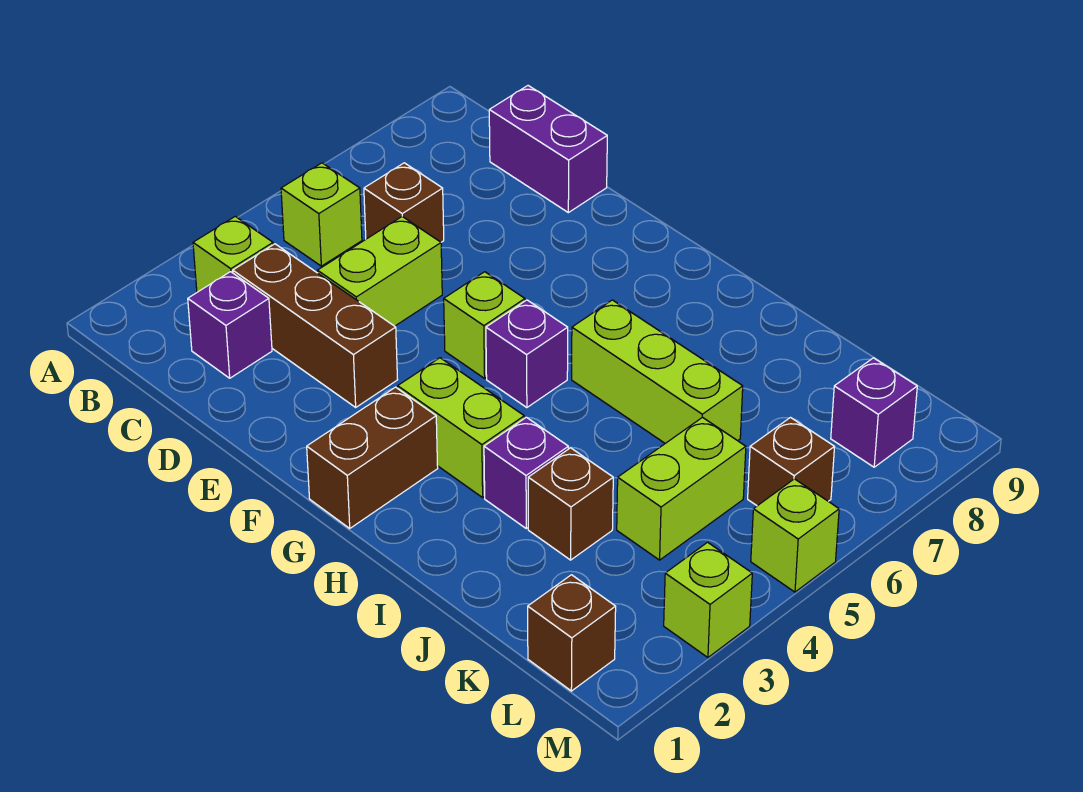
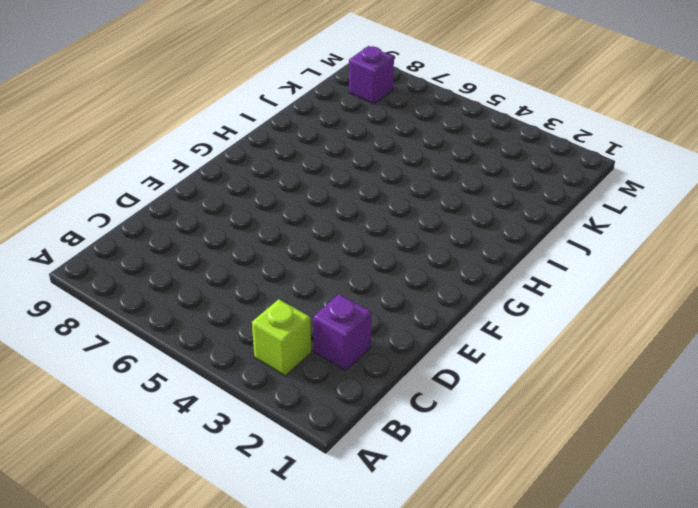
none -> lime brick B5 level 1
none -> brown brick C3:E3 level 1
none -> brown brick C6 level 1

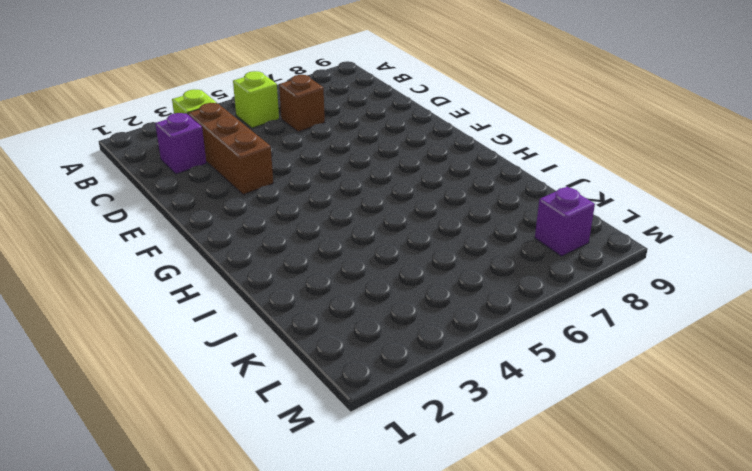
none -> purple brick C9:D9 level 1
none -> lime brick D4:D5 level 1
none -> lime brick F5 level 1

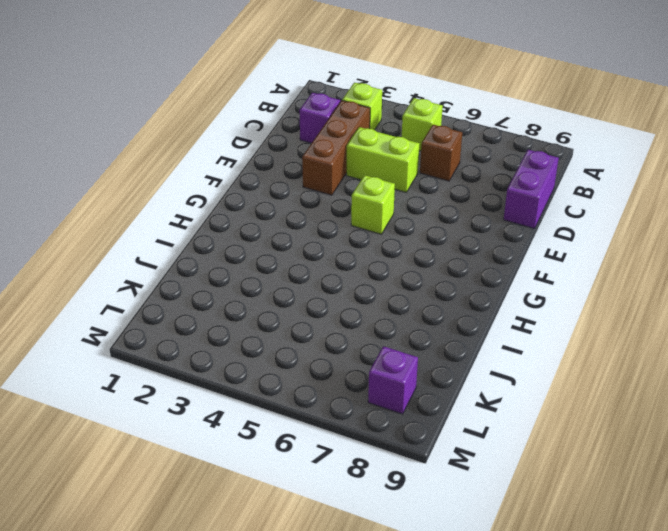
none -> brown brick G1:G2 level 1
none -> lime brick G3:H3 level 1
none -> purple brick G5 level 1

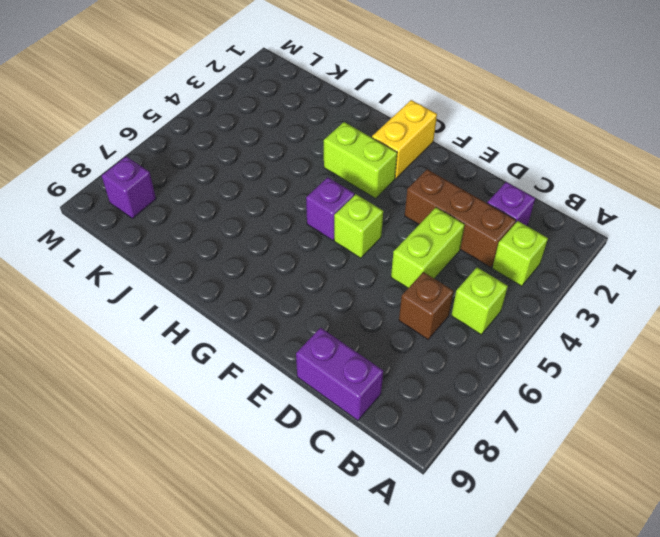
yellow brick G1:G2 level 1 -> brown brick G1:G2 level 1
none -> lime brick H6:J6 level 1
none -> purple brick I3 level 1
none -> brown brick J3 level 1

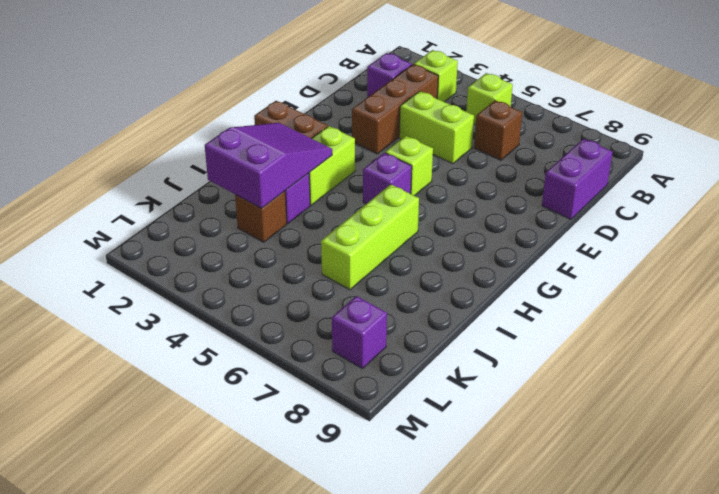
purple slope H2:J3 level 2 top J -> none
none -> lime brick K4:K5 level 1
none -> brown brick L1 level 1
none -> brown brick L6 level 1

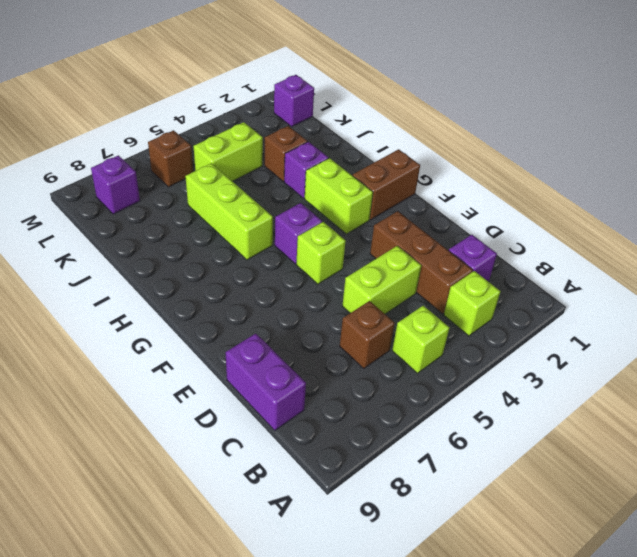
purple brick L1 level 1 -> brown brick L1 level 1
none -> lime brick M3 level 1
none -> lime brick M5 level 1

